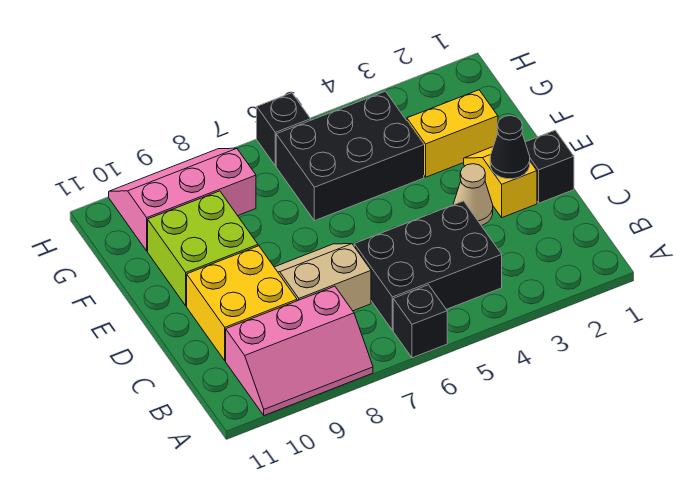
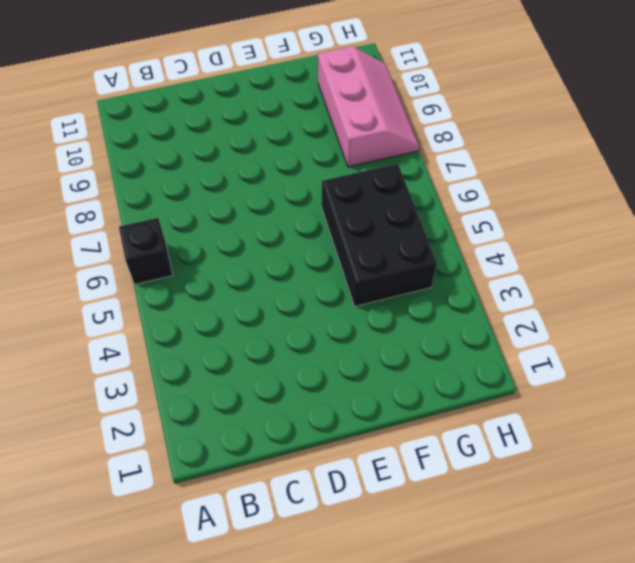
none -> pink slope A8:B10 level 1 top B
none -> black brick B4:C6 level 1
none -> tan slope C7:D8 level 1 top C

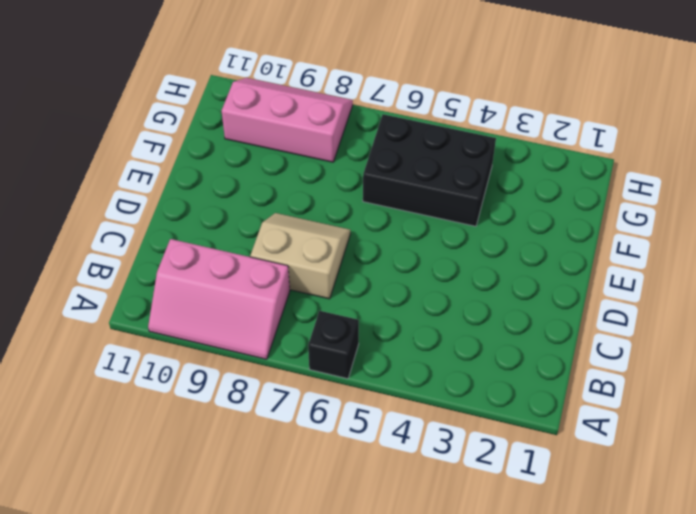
none -> black brick B4:C6 level 1
none -> yellow brick C9:D10 level 1
none -> black brick D1 level 1

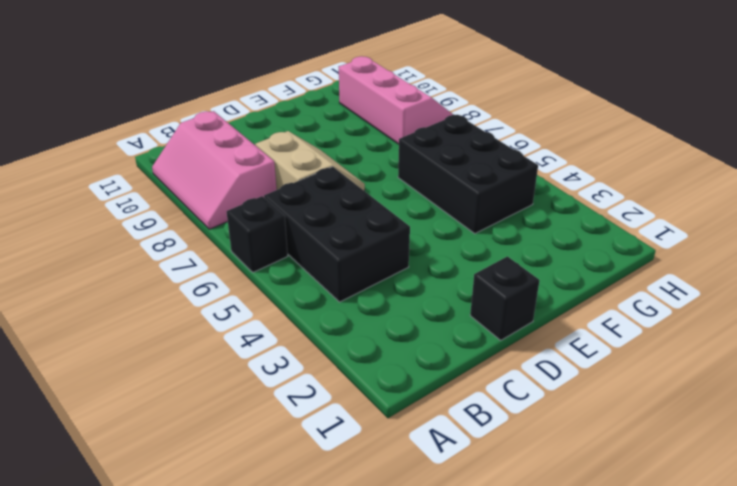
none -> yellow brick C9:D10 level 1
none -> yellow slope D2:E2 level 1 top D
none -> tan cone D3 level 1

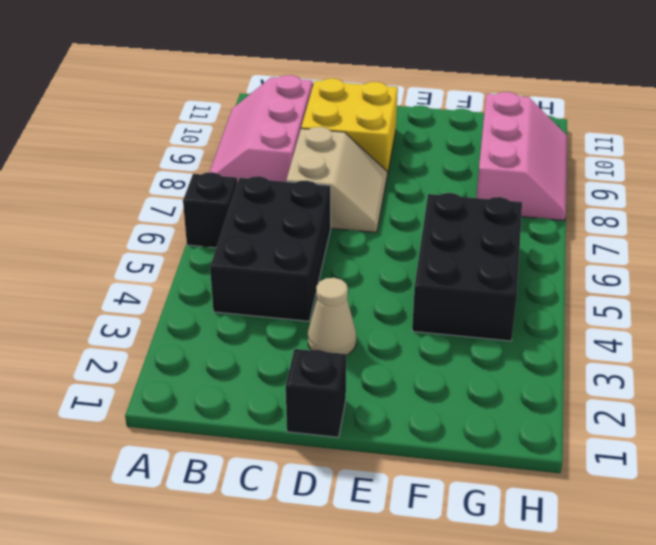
none -> yellow slope D2:E2 level 1 top D
none -> lime brick E9:F10 level 1
none -> yellow brick F2:F3 level 1

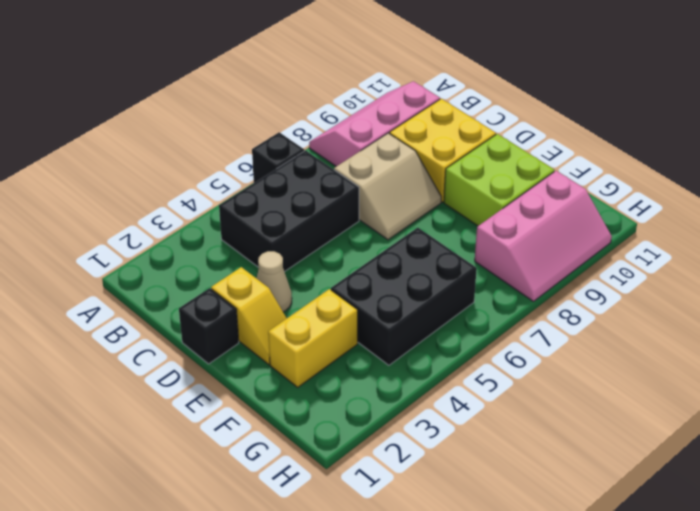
none -> black brick H6 level 1
none -> black cone D2 level 2

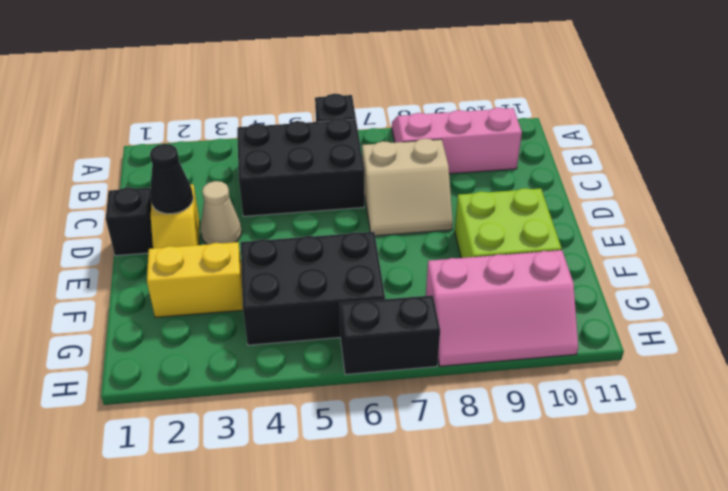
black brick H6:H7 level 1 -> black brick H6 level 1
none -> yellow brick C9:D10 level 1

